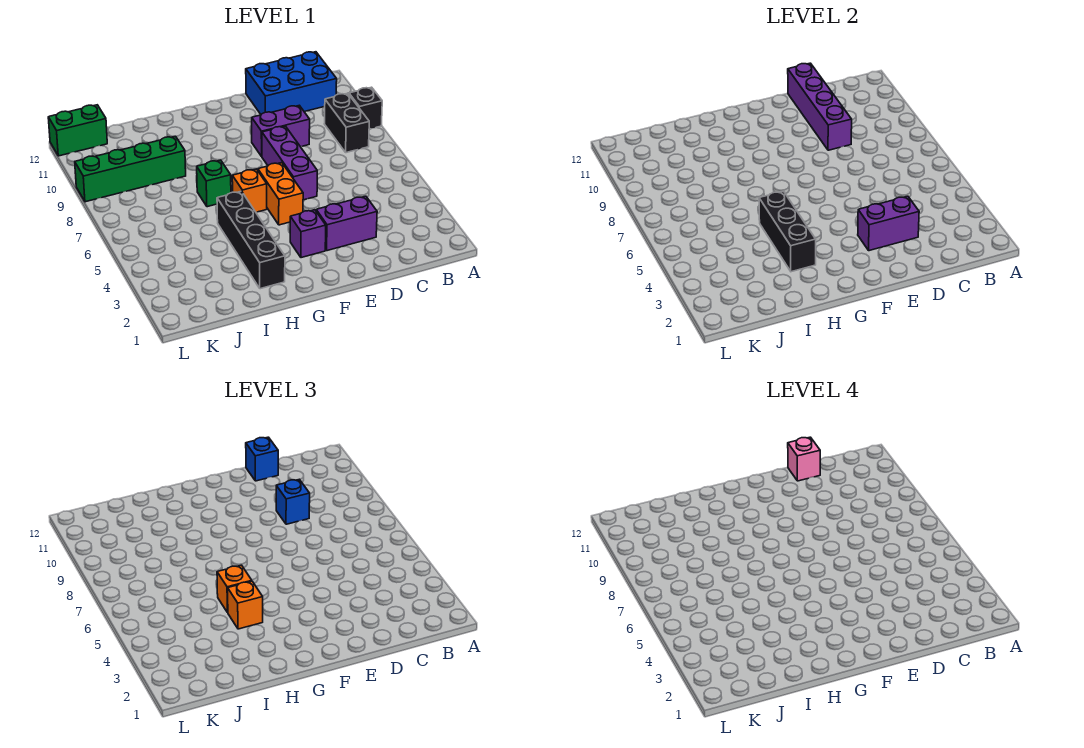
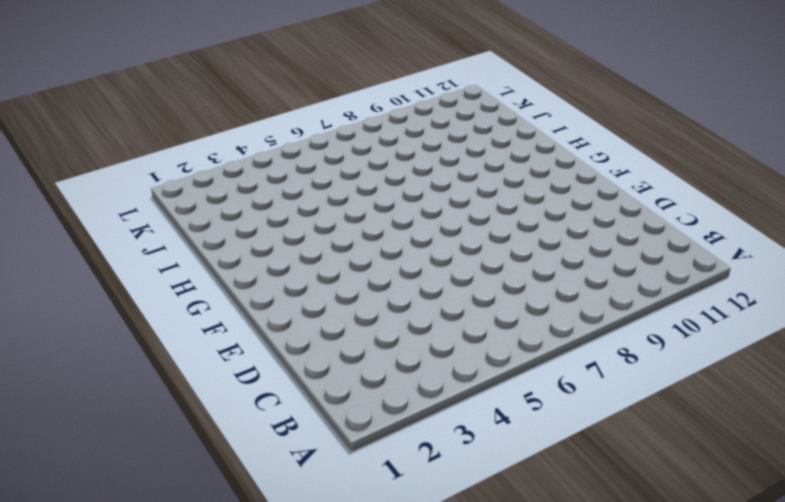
none -> black brick A9 level 1
none -> black brick B8:B9 level 1
none -> blue brick B11:D12 level 1

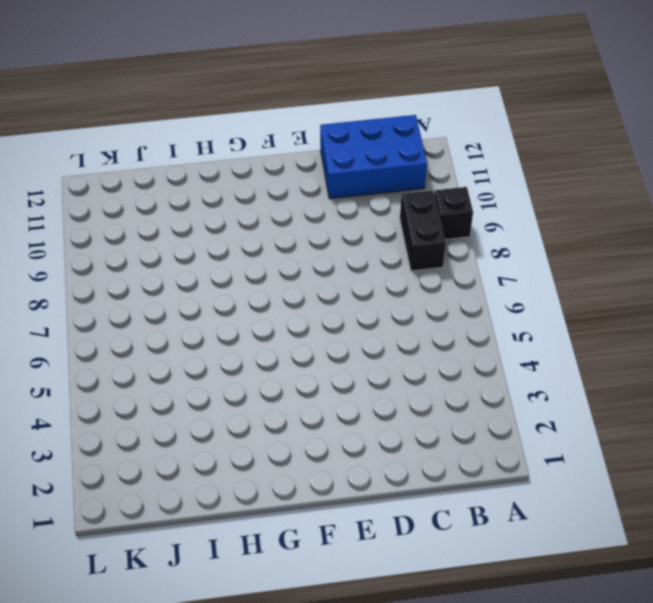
none -> purple brick D3:E3 level 1
none -> purple brick D9:E9 level 1
none -> purple brick E6:E8 level 1

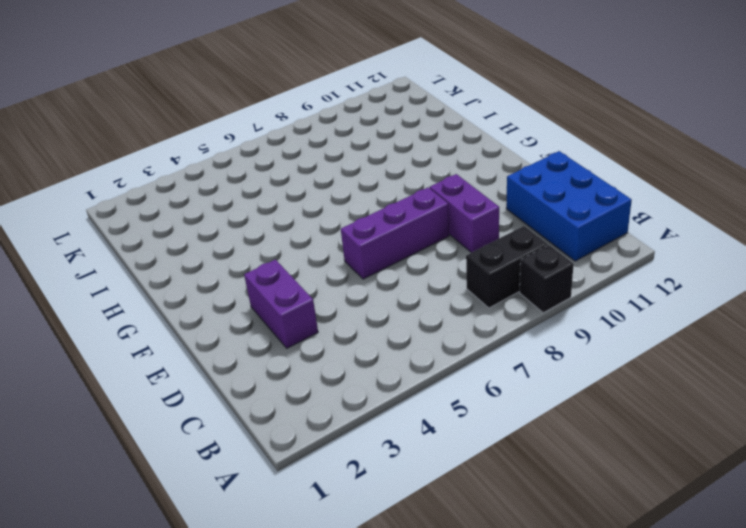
none -> purple brick F3 level 1
none -> orange brick F5:F6 level 1
none -> orange brick G6 level 1

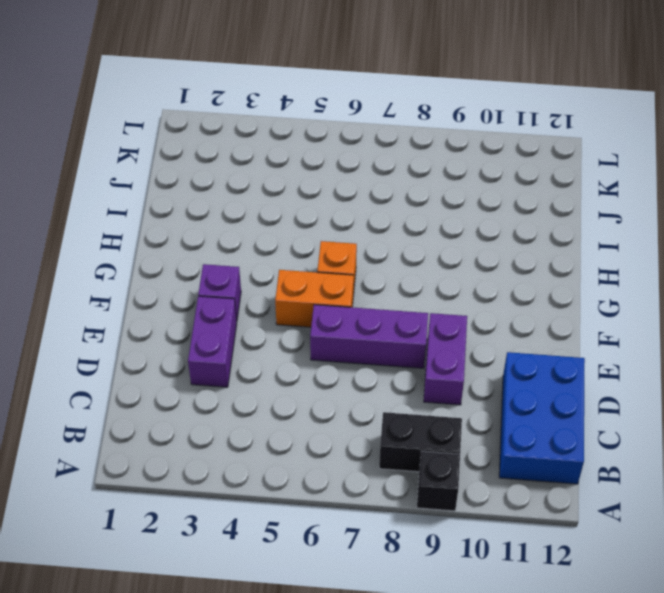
none -> black brick H2:H5 level 1
none -> green brick H7 level 1
none -> green brick I9:L9 level 1

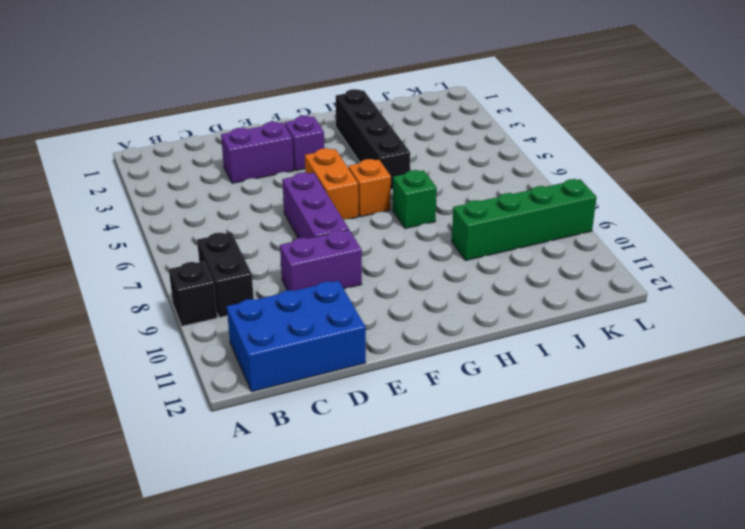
none -> green brick K12:L12 level 1
none -> purple brick D3:E3 level 2
none -> purple brick D9:D12 level 2

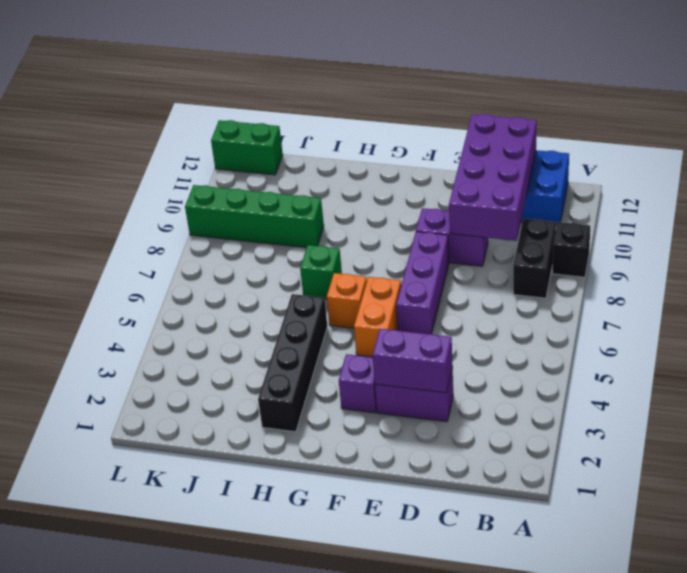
purple brick C9:D12 level 2 -> purple brick D9:D12 level 2
none -> black brick H3:H5 level 2
none -> blue brick D9 level 3
none -> blue brick D12 level 3

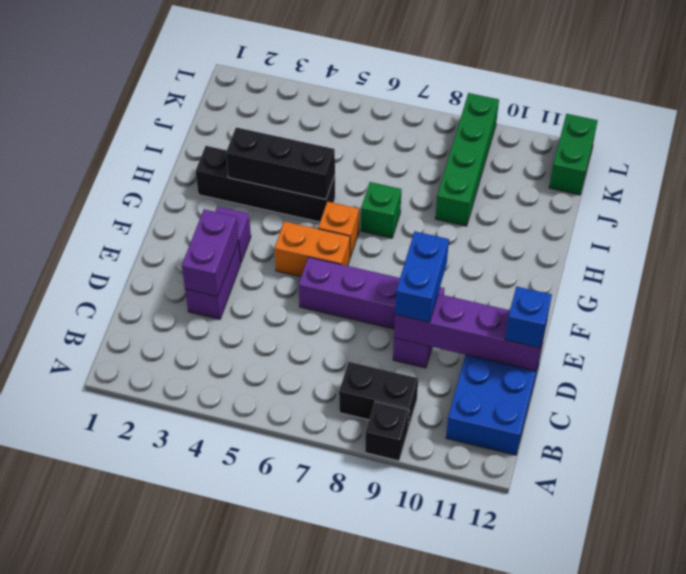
blue brick D9:E9 level 3 -> blue brick D9 level 3
none -> orange brick H4 level 3
none -> orange brick H5 level 3
none -> pink brick D12 level 4

